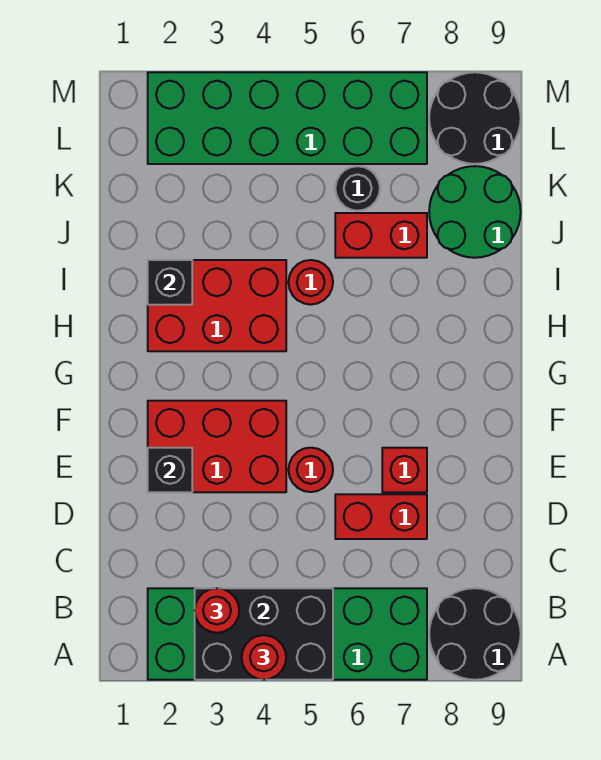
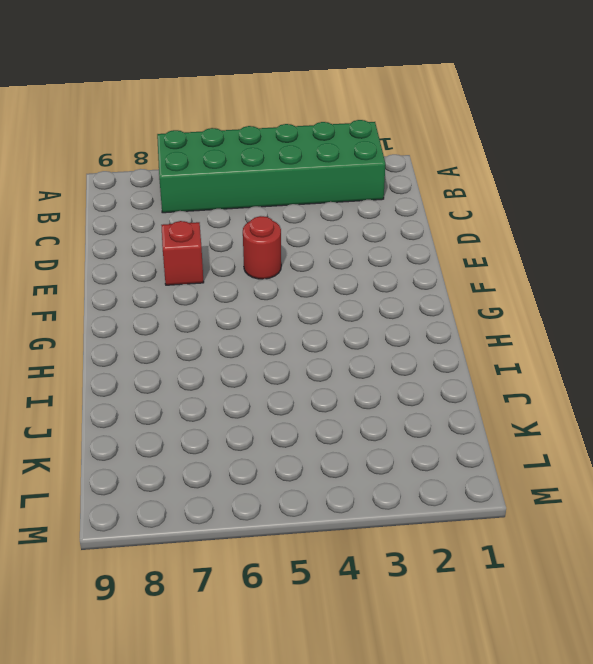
none -> black round brick A8:B9 level 1
none -> red brick D6:D7 level 1
none -> red brick E2:F4 level 1

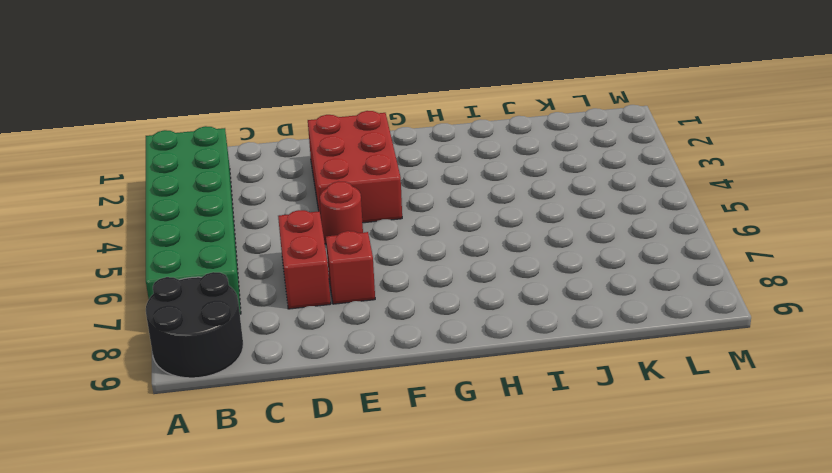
none -> red brick H2:I4 level 1
none -> red round brick I5 level 1
none -> red brick J6:J7 level 1

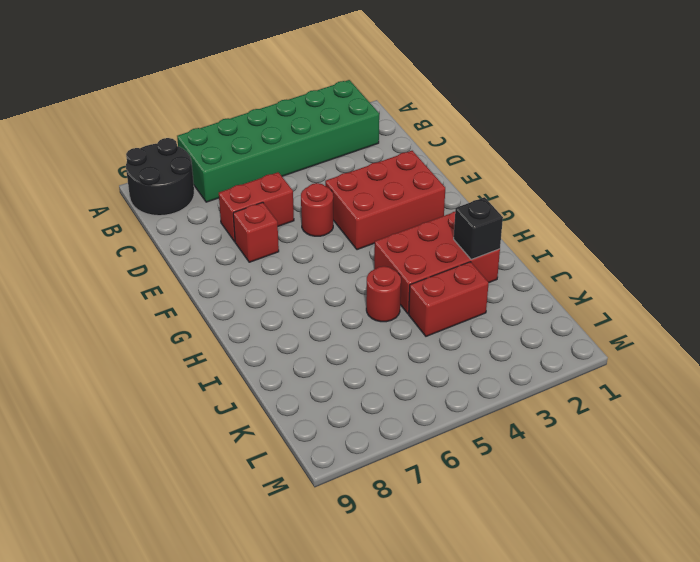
red brick J3:J4 level 1 -> red brick J6:J7 level 1
none -> green round brick J8:K9 level 1
none -> black round brick K6 level 1
none -> green brick L2:M7 level 1

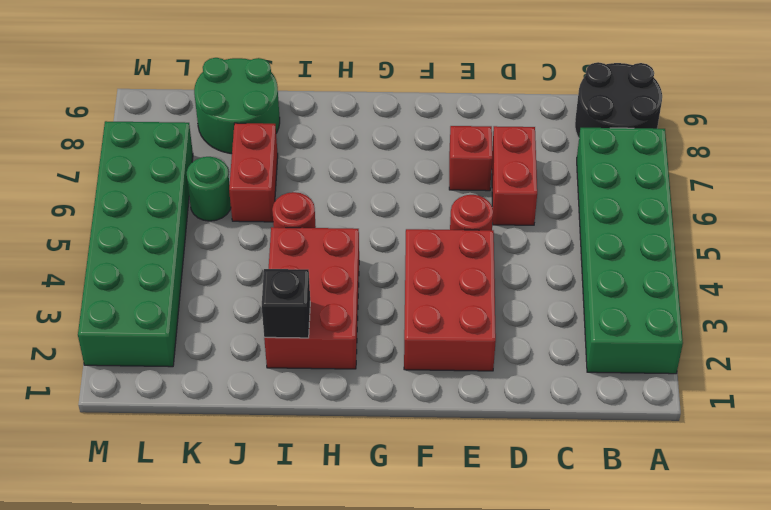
green round brick K6 level 1 -> black round brick K6 level 1
none -> black round brick L8:M9 level 1
none -> black brick A3:B5 level 2
none -> black brick E2 level 2

